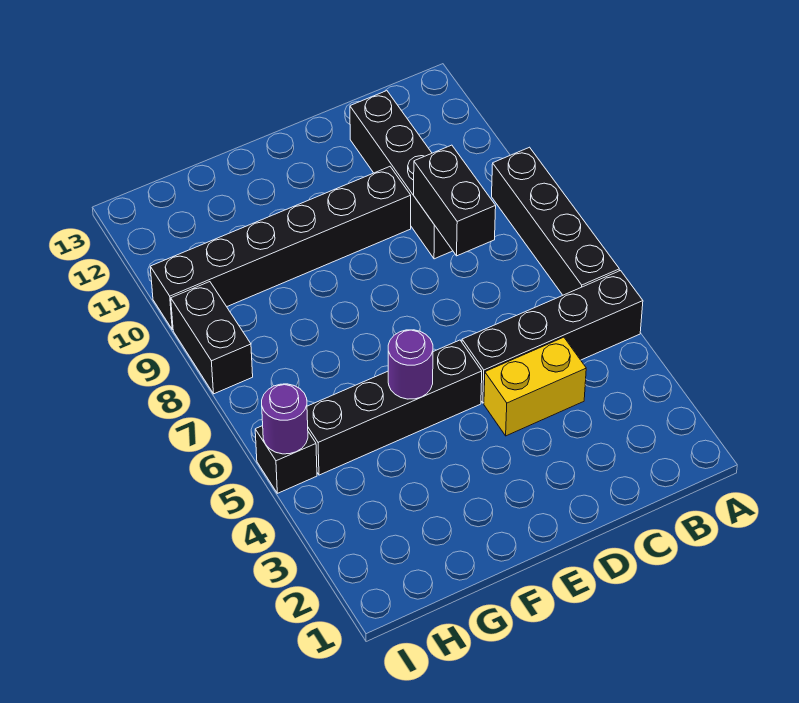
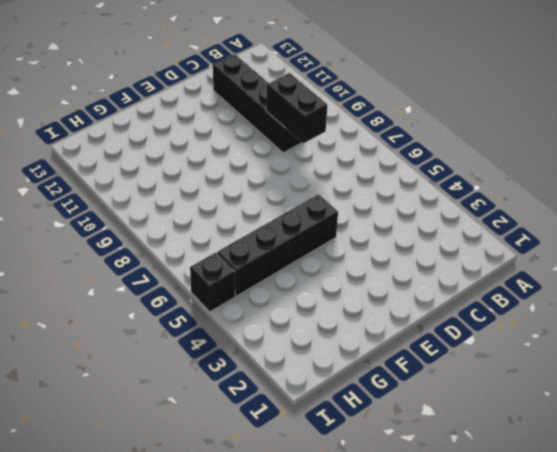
none -> black brick A5:D5 level 1
none -> black brick A6:A9 level 1

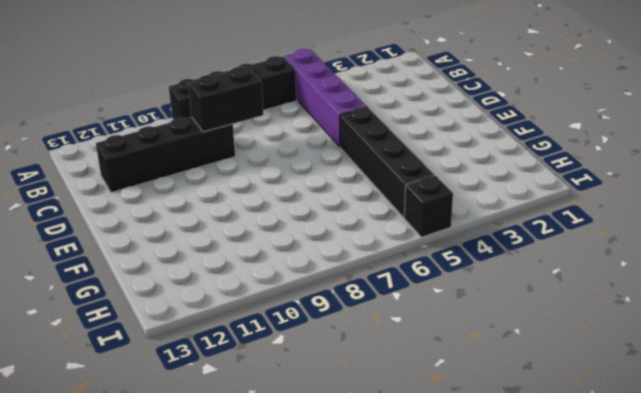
purple brick A5:D5 level 1 -> black brick A5:D5 level 1
none -> yellow brick C4:D4 level 1
none -> black brick D10:I10 level 1

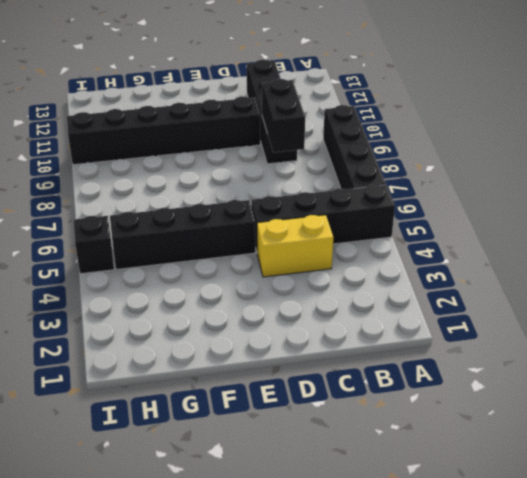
none -> black brick I8:I9 level 1
none -> purple round brick F5 level 2

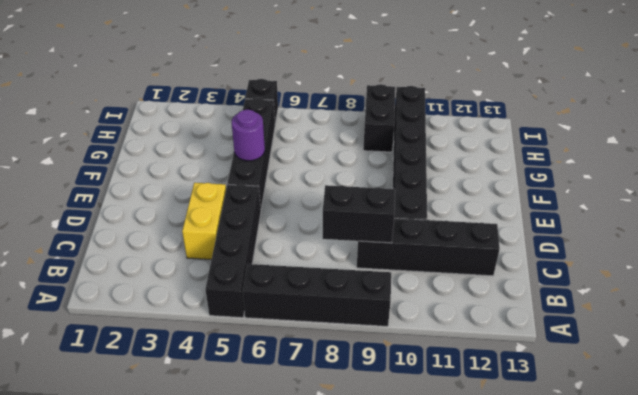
black brick H9:I9 level 1 -> black brick I8:I9 level 1
none -> purple round brick I5 level 2

